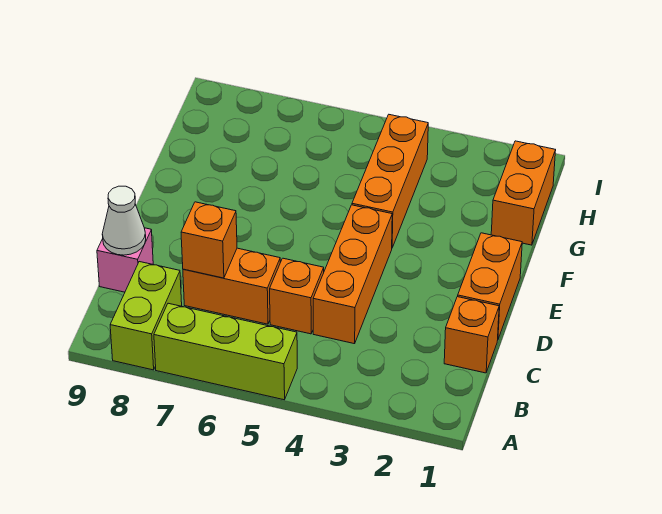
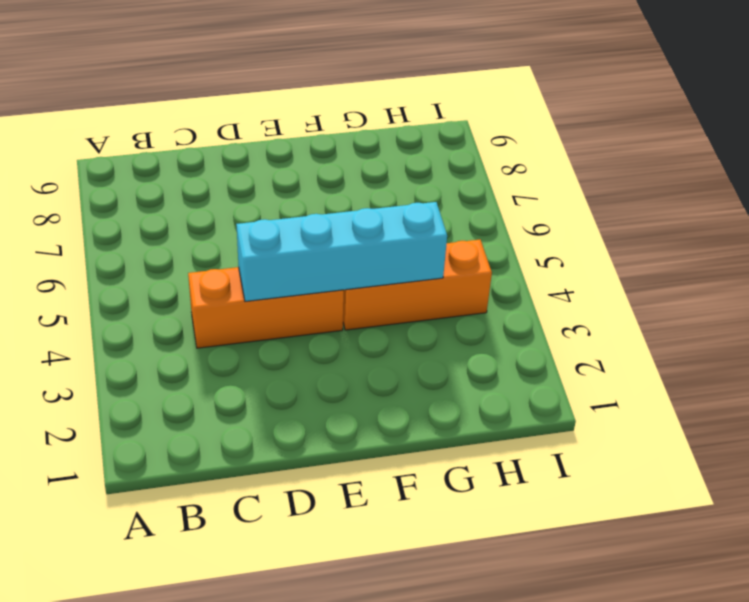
cyan brick D4:G4 level 2 -> none
none -> lime brick A5:A7 level 1
none -> lime brick A8:B8 level 1
none -> orange brick C1 level 1

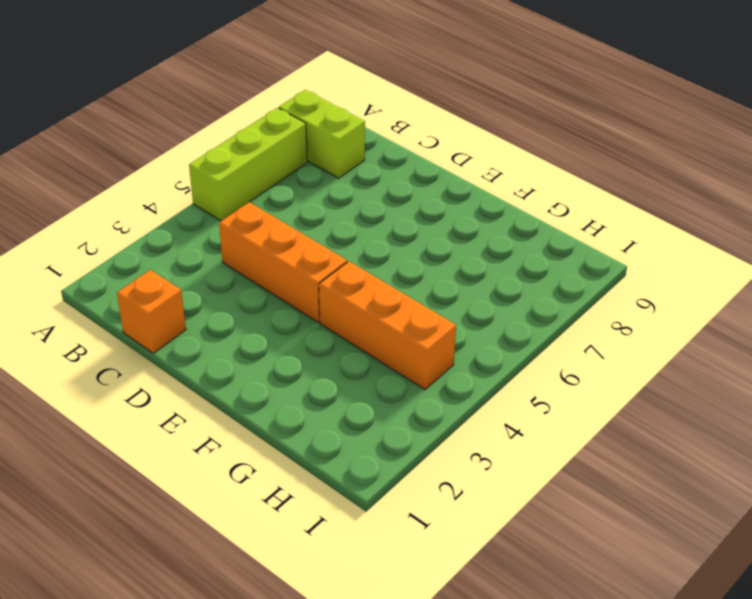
none -> orange brick C5 level 1
none -> orange brick C6:C7 level 1
none -> pink brick C9 level 1

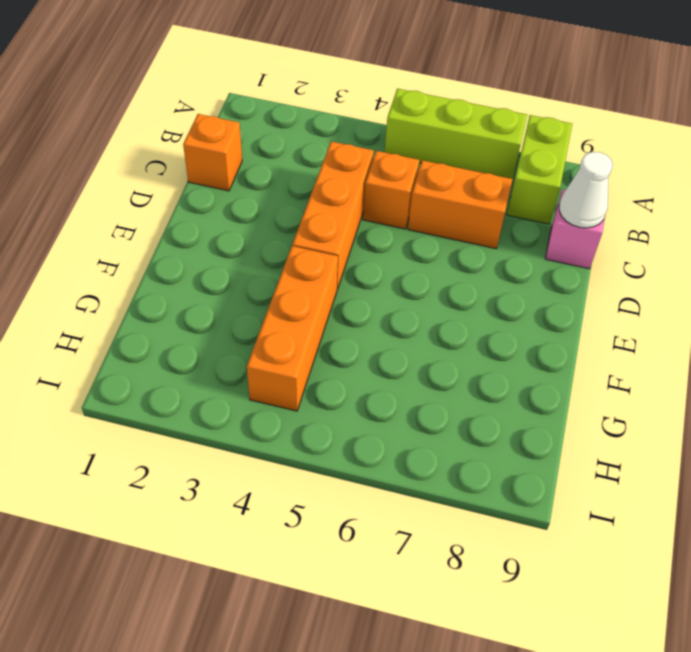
none -> orange brick D1:E1 level 1
none -> orange brick G1:H1 level 1
none -> orange brick C7 level 2

